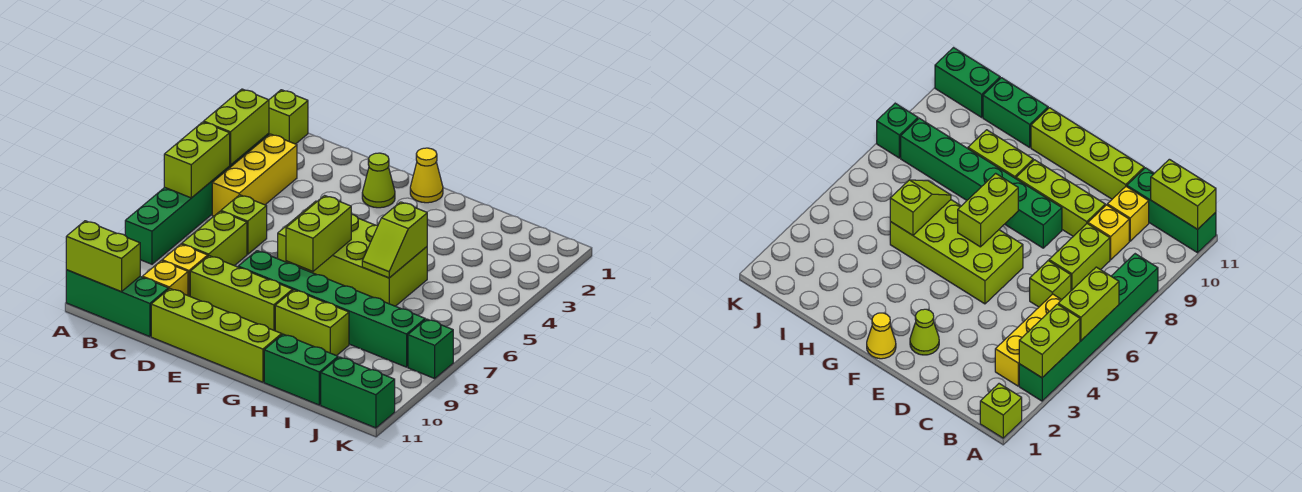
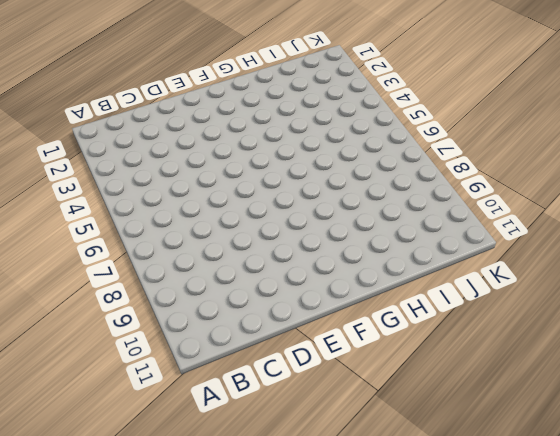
none -> lime brick A1 level 1
none -> green brick A3:A8 level 1
none -> green brick A11:C11 level 1

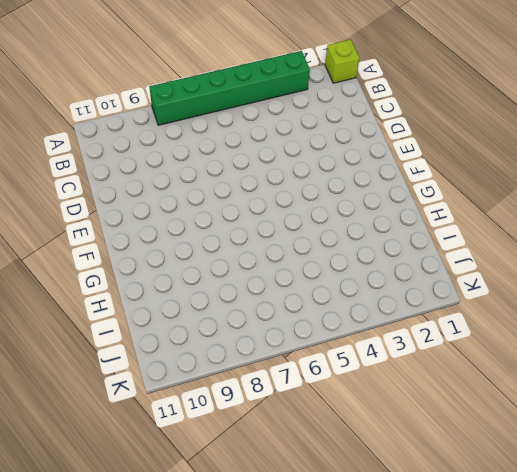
none -> green brick A11:C11 level 1
none -> yellow brick B3:B5 level 1
none -> lime brick C6 level 1

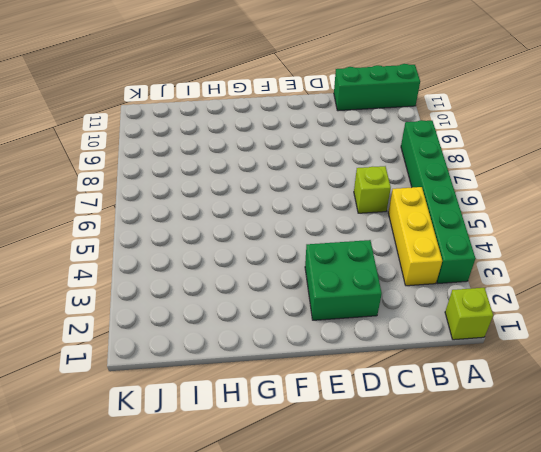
green brick D2:E3 level 1 -> lime cone E2 level 1
none -> lime brick C7:C8 level 1
none -> yellow brick C9 level 1
none -> yellow brick C10 level 1

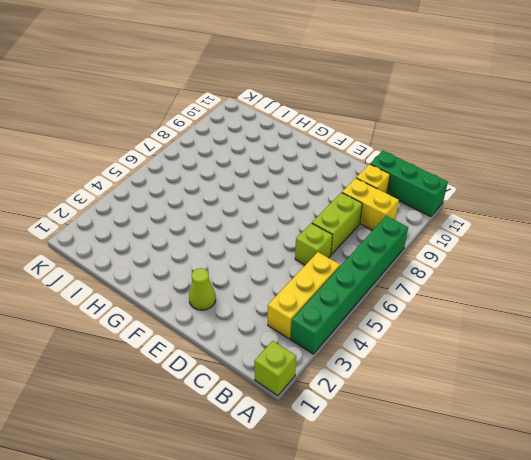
yellow brick B9:C9 level 1 -> yellow brick C9 level 1
none -> lime brick D9:F9 level 1
none -> lime brick D11:G11 level 1
none -> lime brick E5:H6 level 1

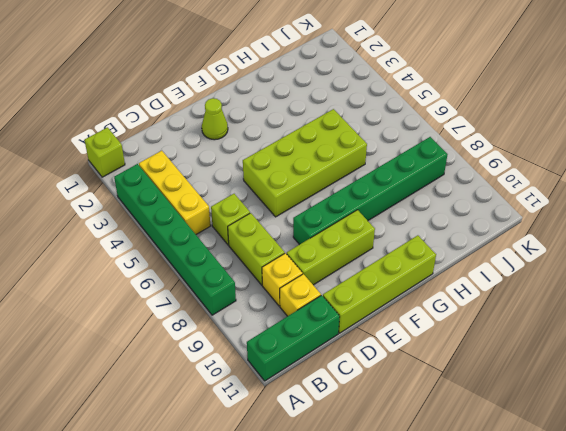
none -> yellow cone F1 level 1
none -> lime brick G9:H9 level 1
none -> green brick H11:I11 level 1

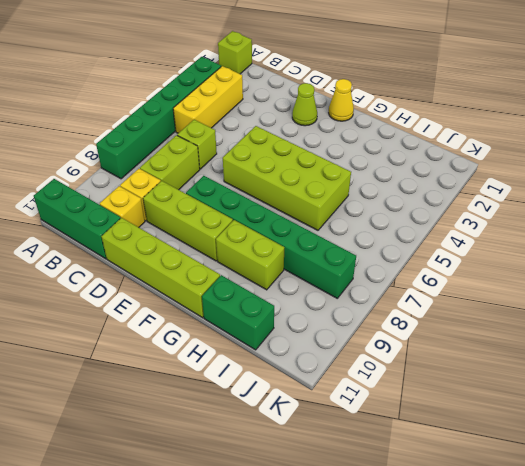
none -> green brick J11:K11 level 1
none -> green brick K8 level 1
none -> lime brick A3:A4 level 2

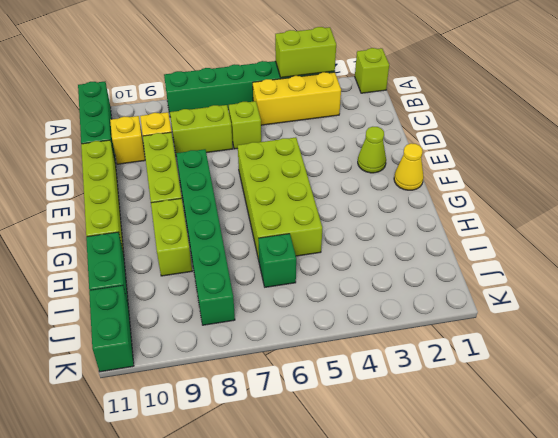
green brick I6 level 1 -> green brick K8 level 1
none -> lime brick A5:A6 level 2
none -> lime brick A11:B11 level 2
none -> lime brick F6:F7 level 2

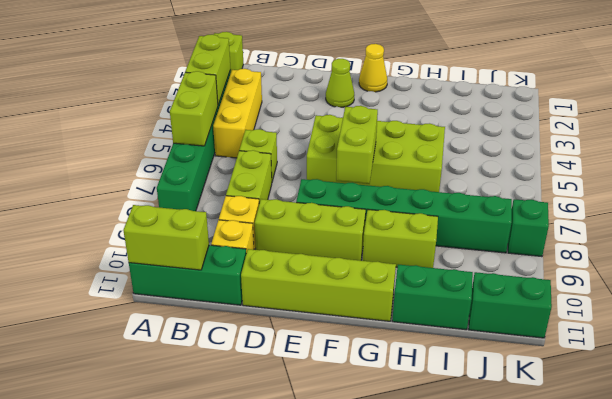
none -> lime slope H5:H6 level 2 top 5

